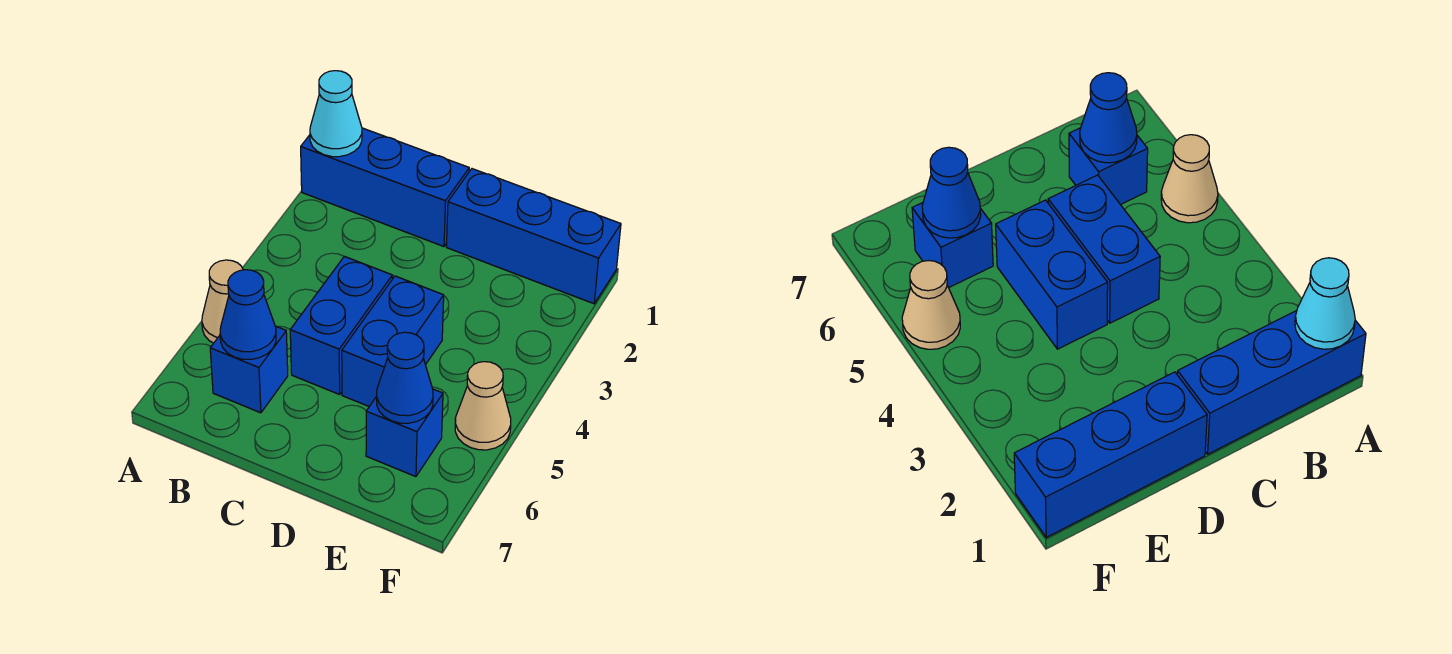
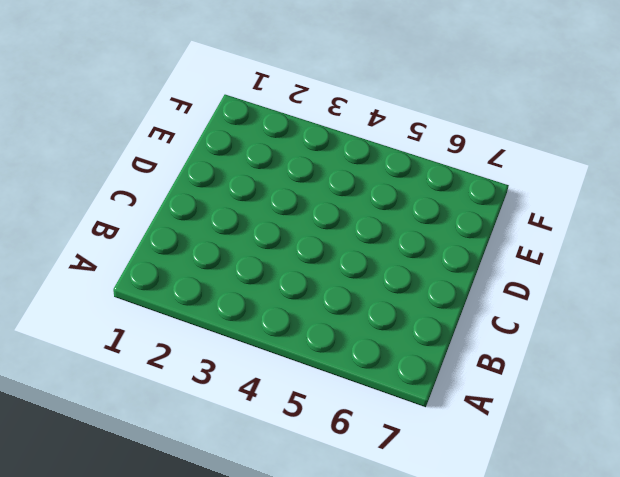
none -> blue brick A1:C1 level 1
none -> tan cone A5 level 1

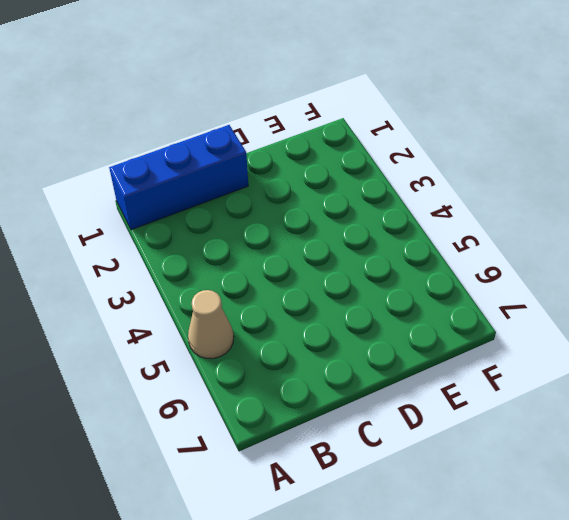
none -> blue brick B6 level 1
none -> blue brick C4:C5 level 1

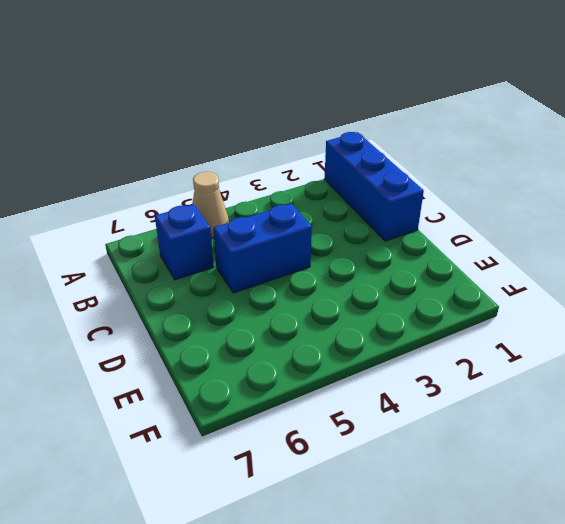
none -> blue brick D1:F1 level 1
none -> blue brick D4:D5 level 1

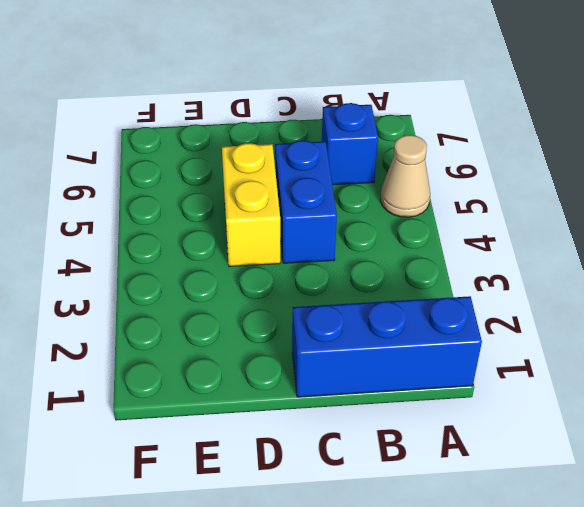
yellow brick D4:D5 level 1 -> blue brick D4:D5 level 1
none -> blue brick D1:F1 level 1
none -> blue brick E6 level 1

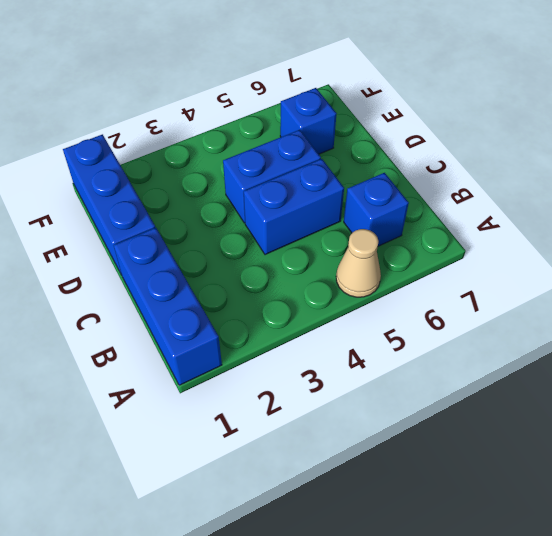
none -> tan cone F5 level 1
none -> cyan cone A1 level 2

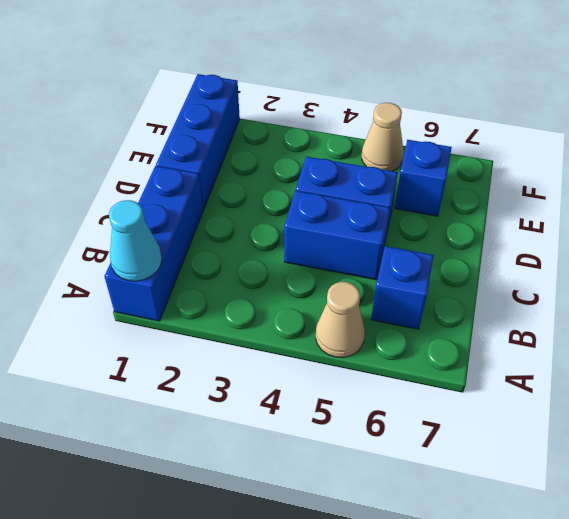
none -> blue cone B6 level 2
none -> blue cone E6 level 2

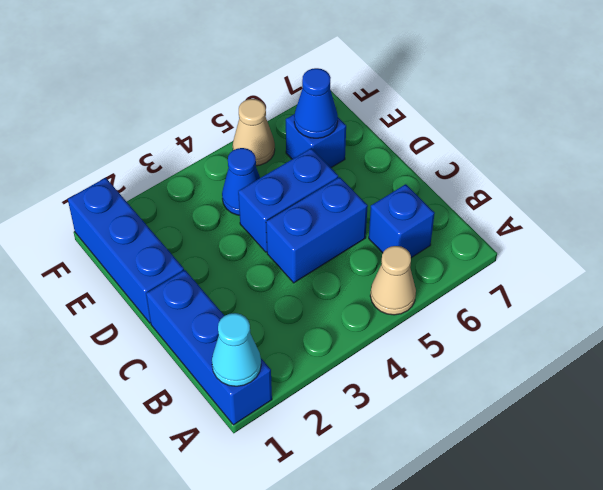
blue cone E4 level 1 -> blue cone B6 level 2

